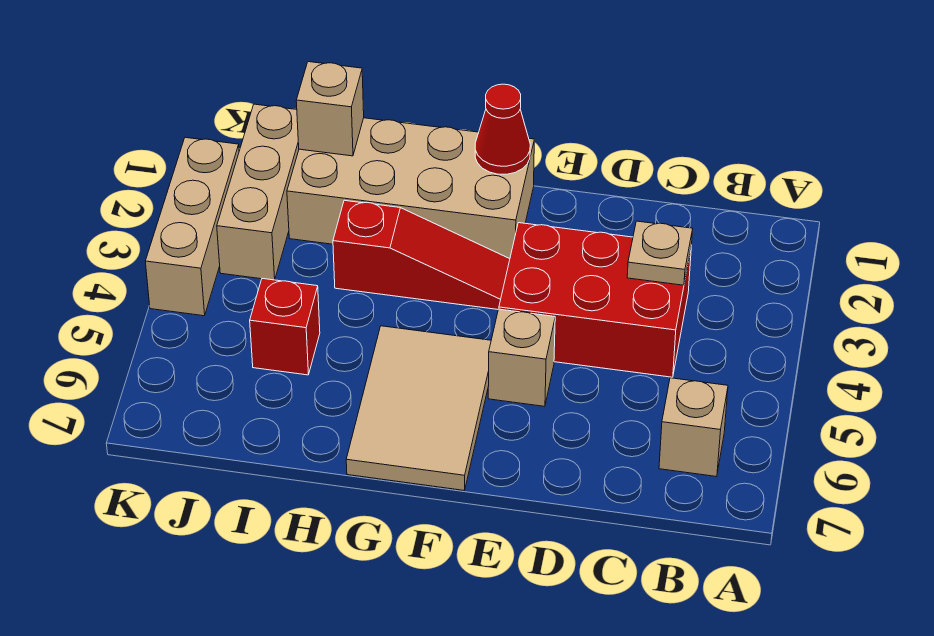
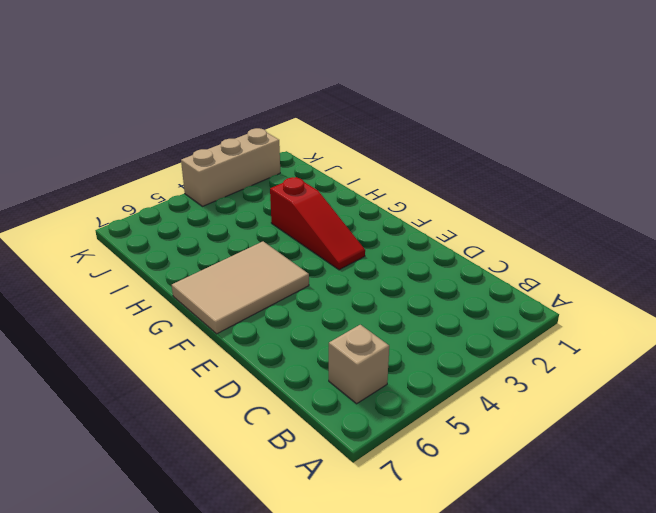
none -> red brick C3:E4 level 1
none -> tan brick E5 level 1
none -> tan brick F1:I2 level 1

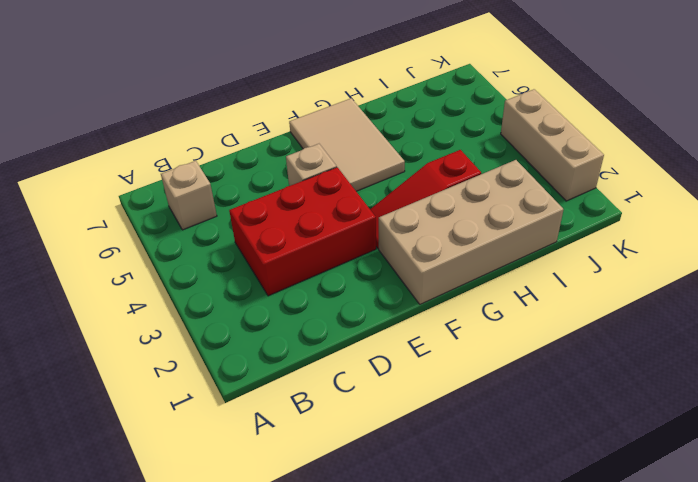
none -> red brick I5 level 1
none -> tan brick J1:J3 level 1
none -> tan plate C3 level 2

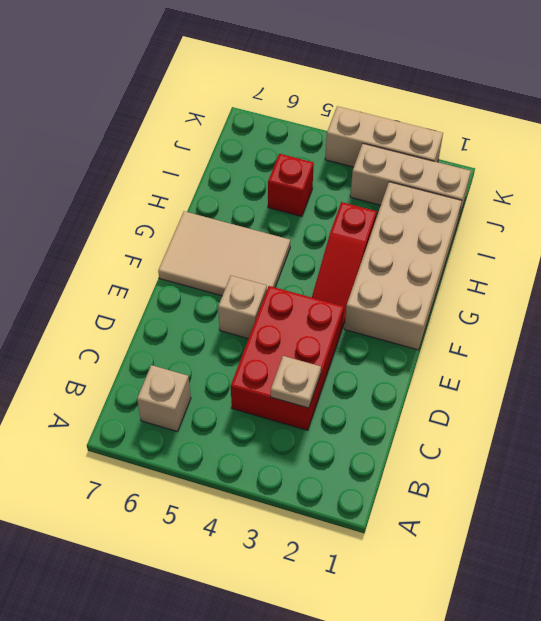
none -> red cone F1 level 2
none -> tan brick I1 level 2

